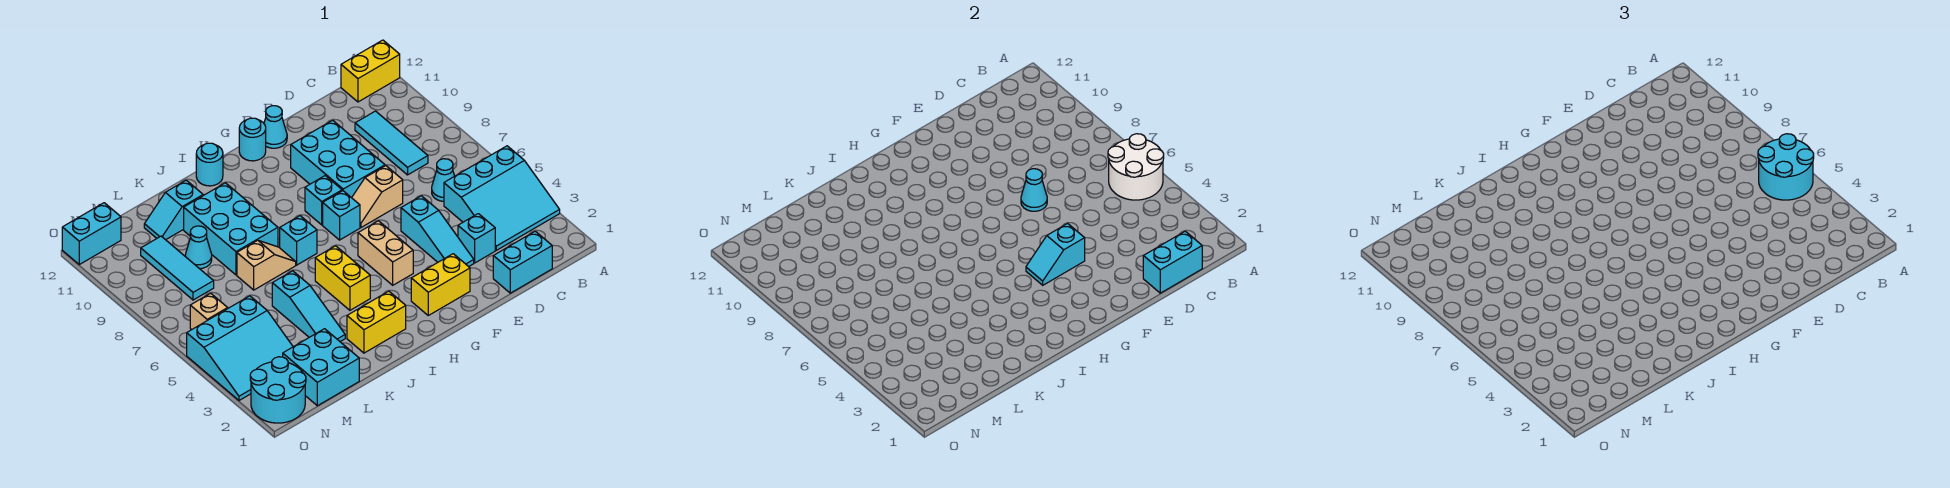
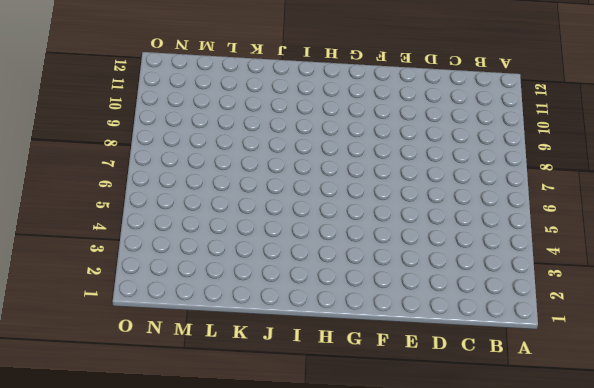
none -> cyan slope A3:C5 level 1 top 5
none -> yellow brick A12:B12 level 1
none -> cyan brick C1:D1 level 1
none -> cyan cone C6 level 1

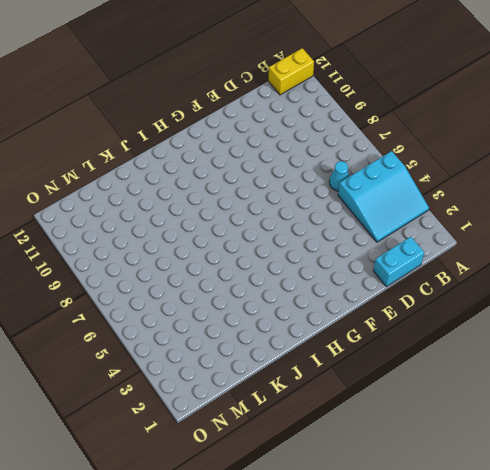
none -> cyan tile C8:C10 level 1
none -> cyan brick D3 level 1
none -> cyan slope E3:E5 level 1 top 5
none -> tan slope E7:F7 level 1 top E

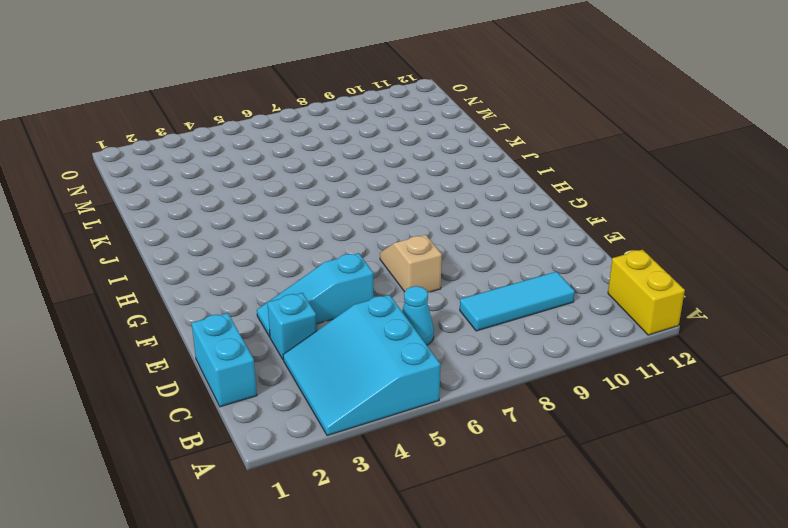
none -> cyan brick E8:F10 level 1
none -> yellow brick F2:G2 level 1
none -> cyan cone F12 level 1
none -> tan brick G4:G5 level 1

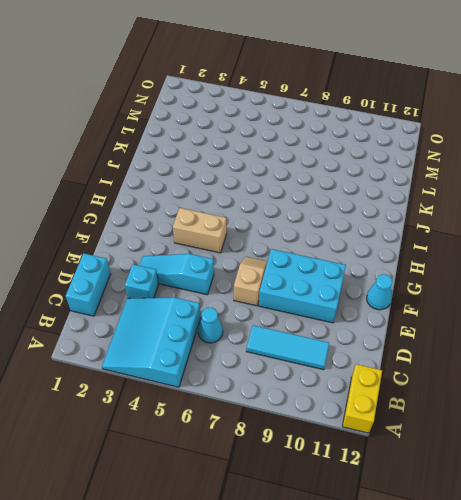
none -> yellow brick F2:G2 level 1
none -> cyan brick G7 level 1
none -> cyan brick G8 level 1
none -> cyan round brick G12 level 1

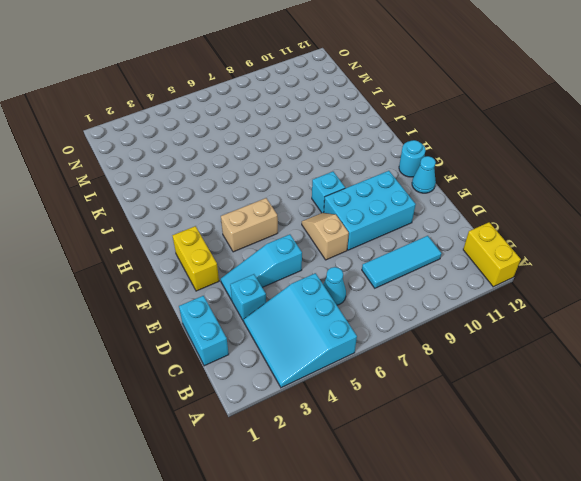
none -> cyan brick G7 level 1
none -> yellow brick I2:J2 level 1
none -> yellow brick I4:I5 level 1
none -> cyan brick I7 level 1

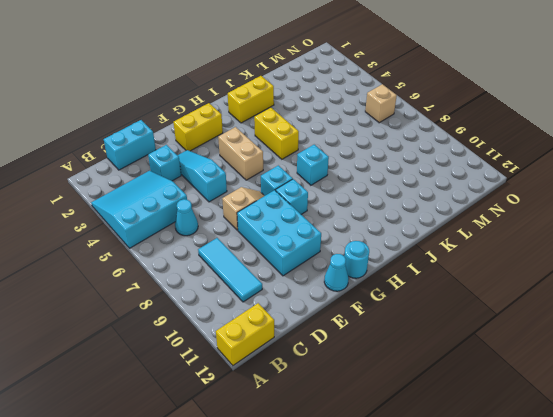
none -> cyan round brick I12 level 1
none -> tan slope J7:K7 level 1 top K
none -> cyan brick J8:K10 level 1
none -> cyan slope K3:K5 level 1 top 5

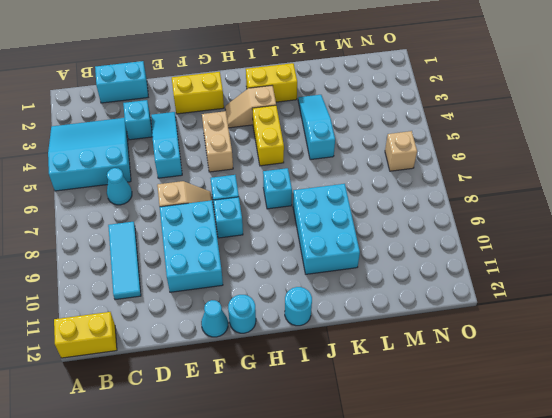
tan slope H3:I3 level 1 top I -> tan slope J7:K7 level 1 top K
none -> cyan slope K11:L11 level 1 top K
none -> cyan brick L1:M2 level 1
none -> cyan cone L9 level 1
none -> cyan slope M3:O5 level 1 top 5

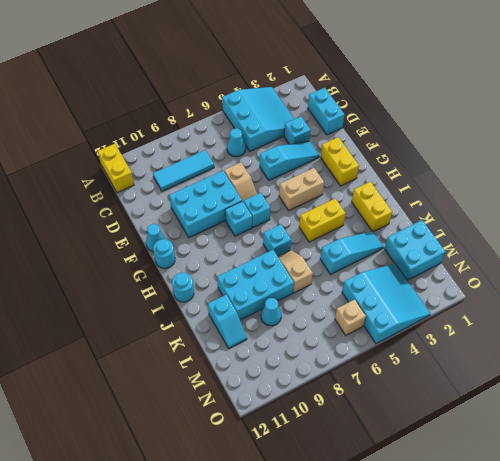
none -> cyan tile M8:M10 level 1
none -> cyan round brick N1:O2 level 1
none -> cyan brick N12:O12 level 1
none -> white round brick A5:B6 level 2

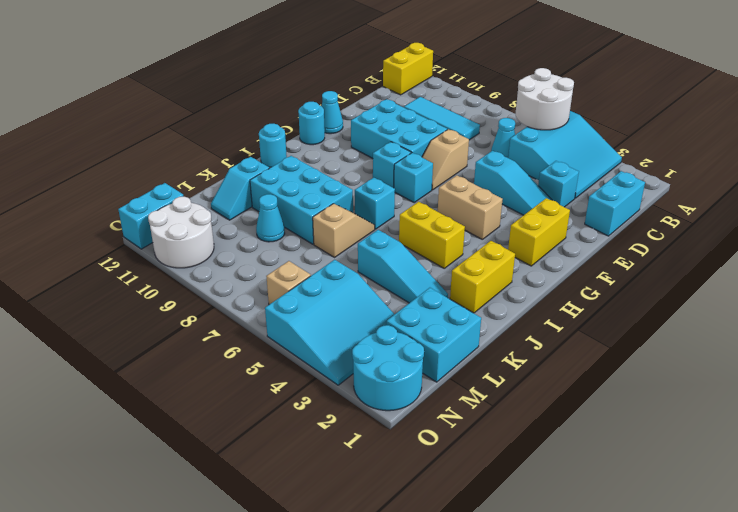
white round brick N10:O11 level 1 -> none
none -> cyan tile M8:M10 level 1
none -> cyan brick C1:D1 level 2
none -> cyan cone E7 level 2
none -> cyan slope F4:G4 level 2 top F

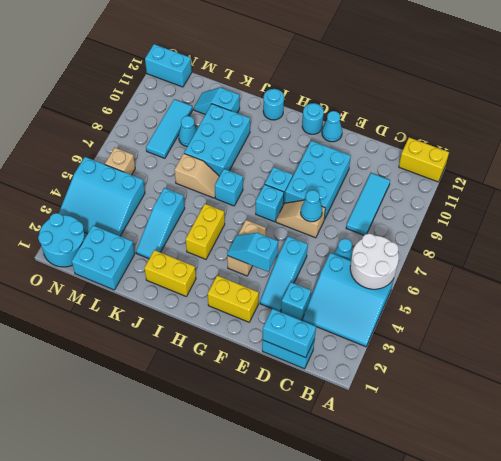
none -> cyan round brick A5:B6 level 3

